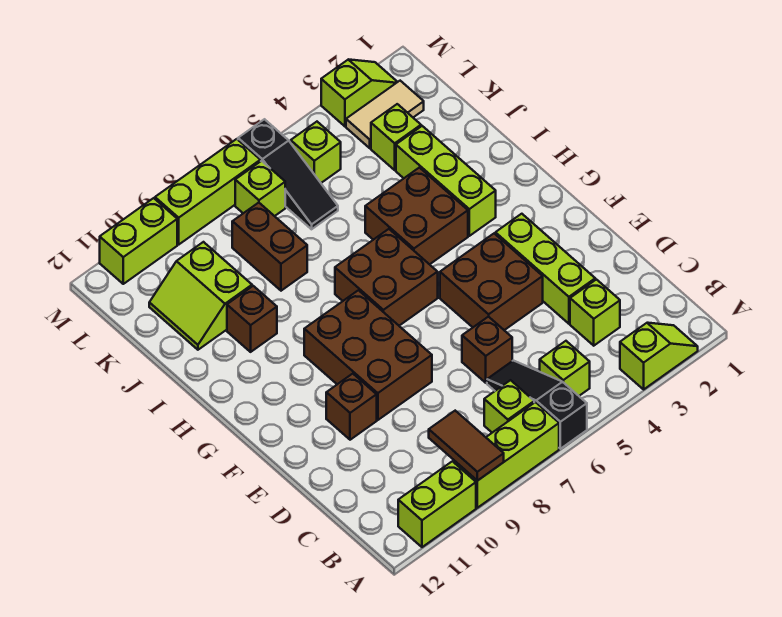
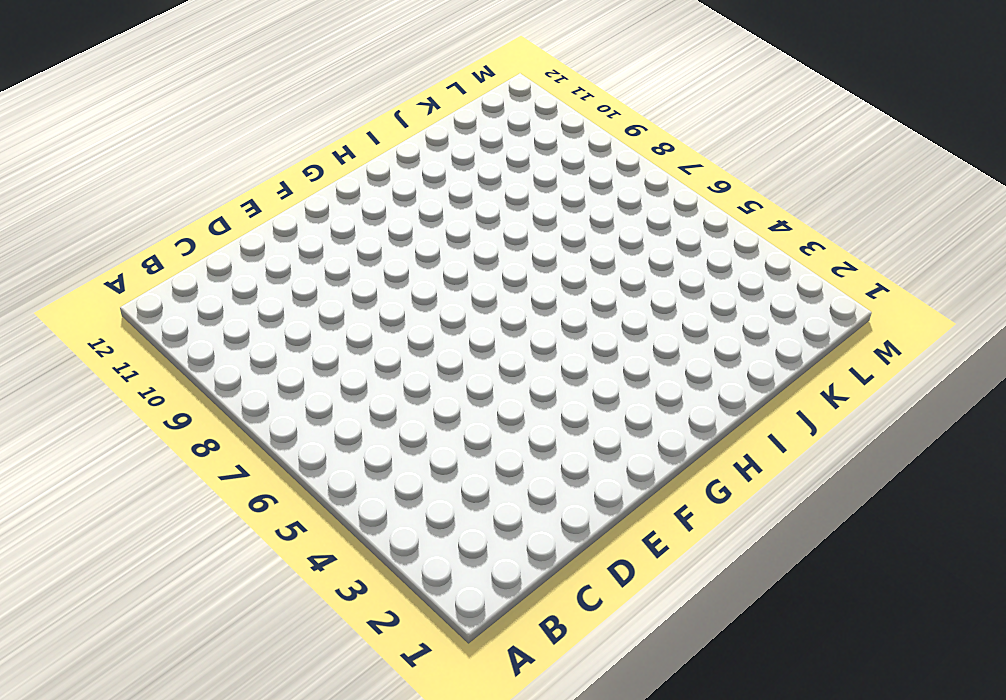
none -> lime slope A2:A3 level 1 top 3
none -> black slope A6:C6 level 1 top A
none -> lime brick A7:A9 level 1

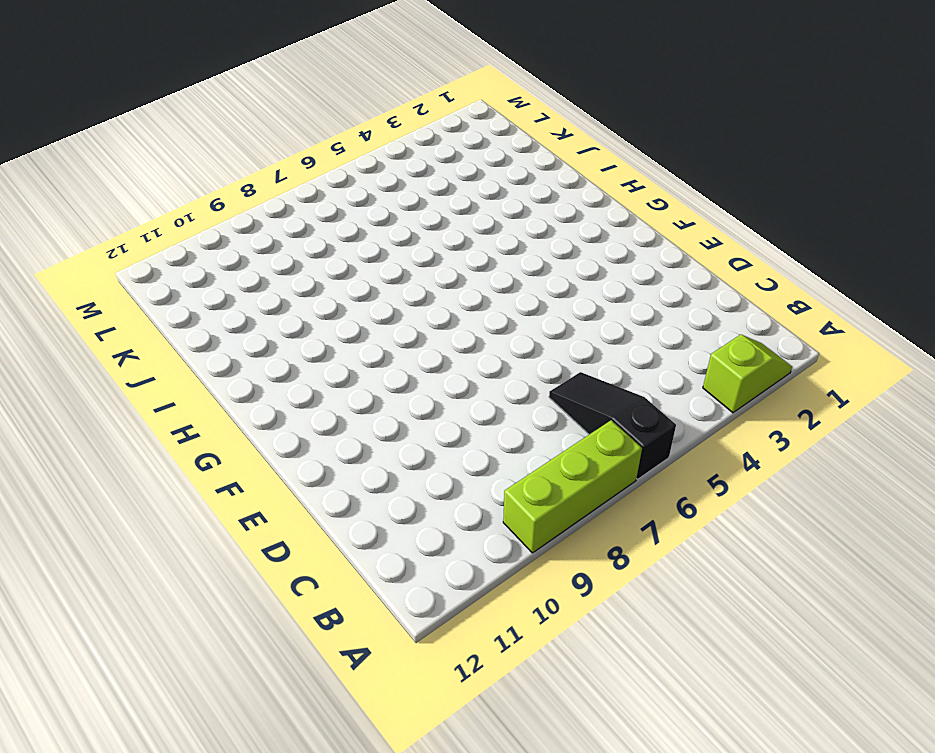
none -> lime brick A10:A11 level 1
none -> lime brick B5 level 1
none -> lime brick B7 level 1

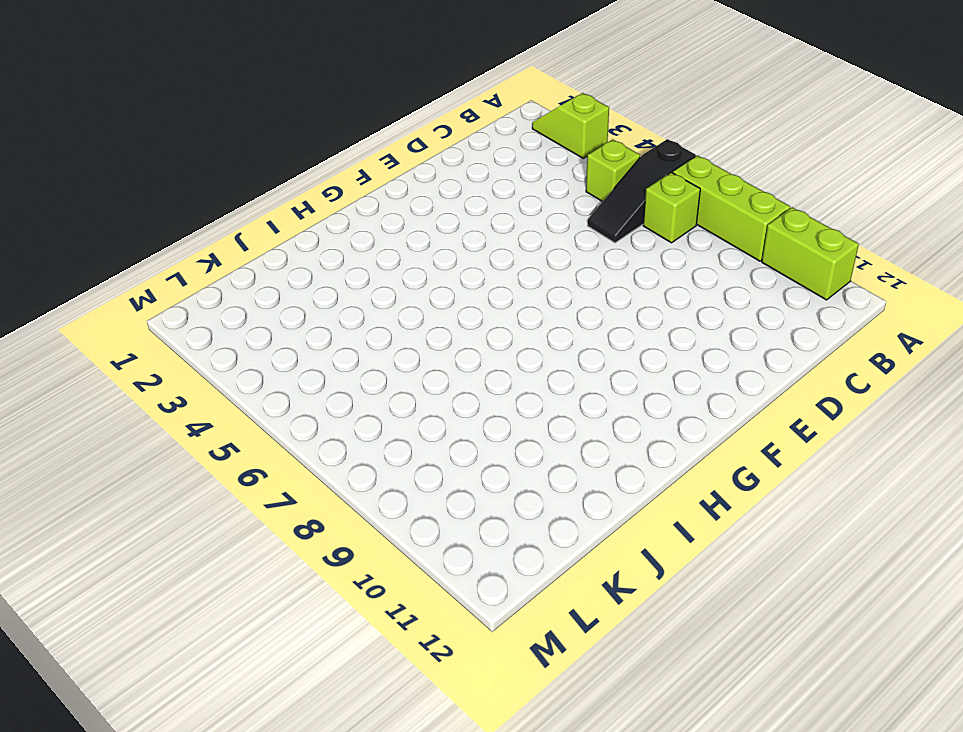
none -> lime brick C3 level 1
none -> lime brick D3:F3 level 1
none -> brown brick D6 level 1

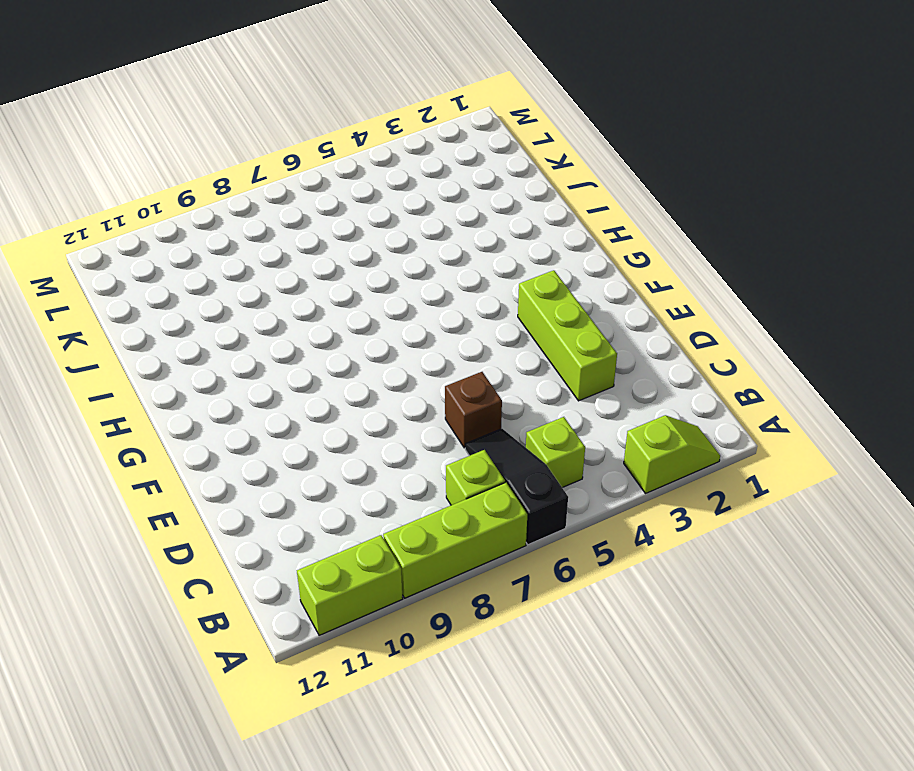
none -> lime brick C3 level 1
none -> brown brick E4:F5 level 1
none -> brown brick E8:G9 level 1

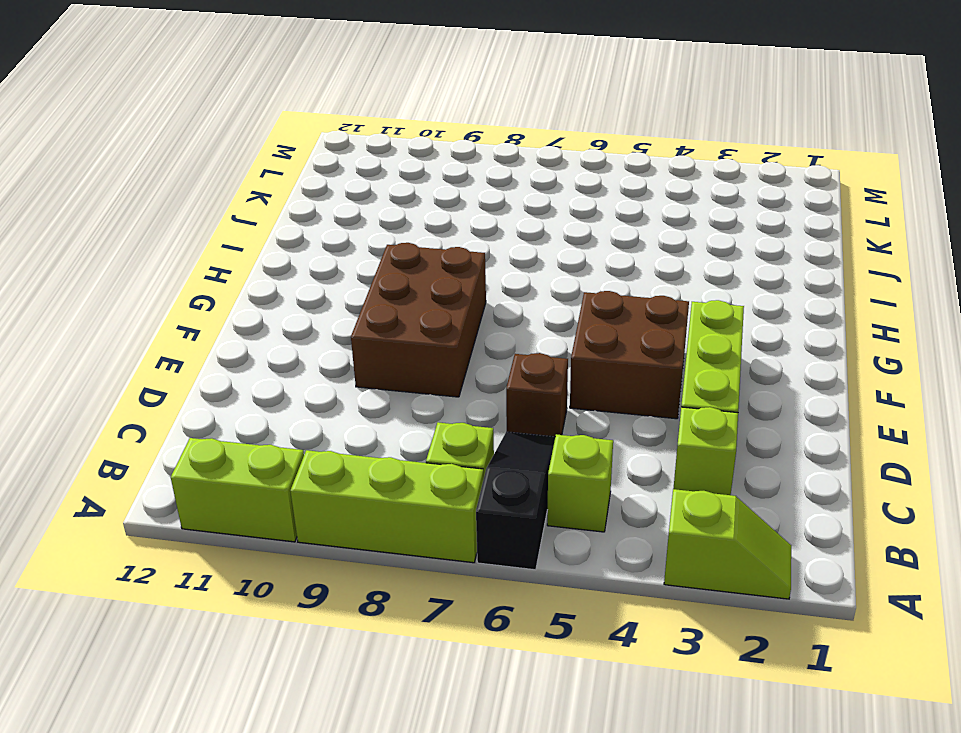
none -> brown brick E10 level 1
none -> brown brick G6:H7 level 1
none -> lime brick H3:J3 level 1

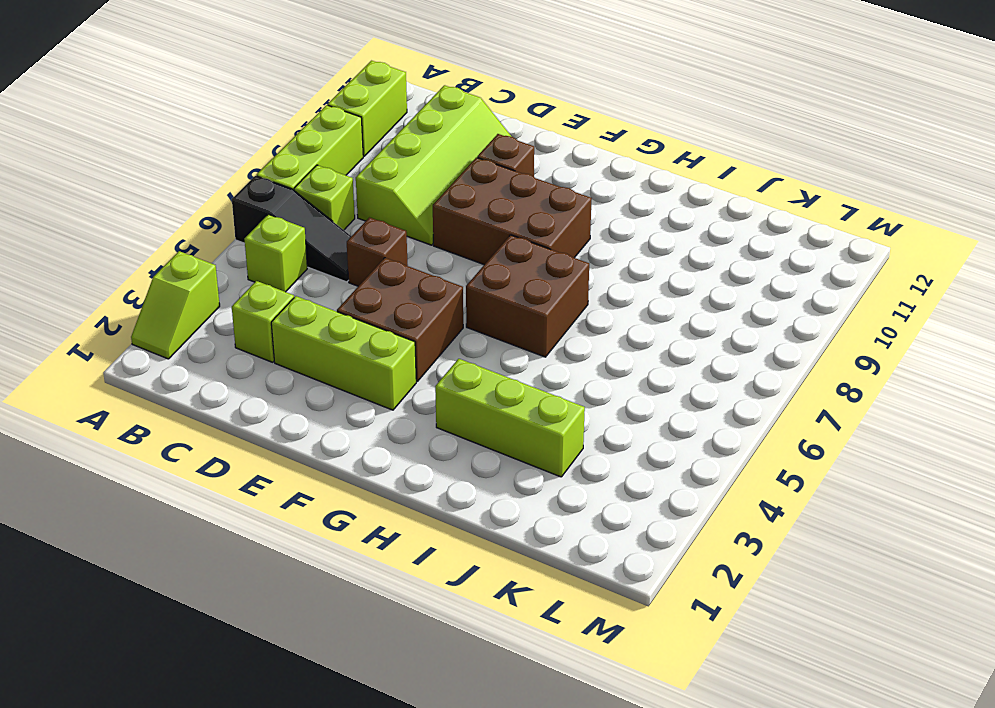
lime slope C8:D11 level 1 top C -> none
none -> brown brick H4:I5 level 1
none -> brown brick I10 level 1
none -> brown brick J8:K8 level 1

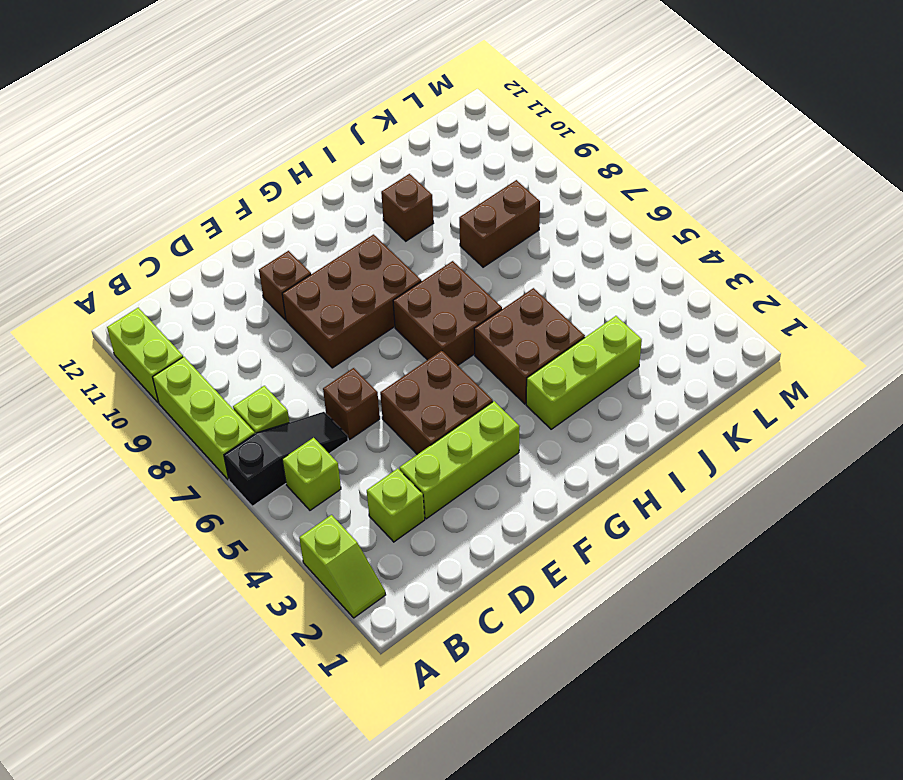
none -> lime slope J10:K11 level 1 top 10
none -> lime brick K3 level 1
none -> black slope K6:M6 level 1 top M

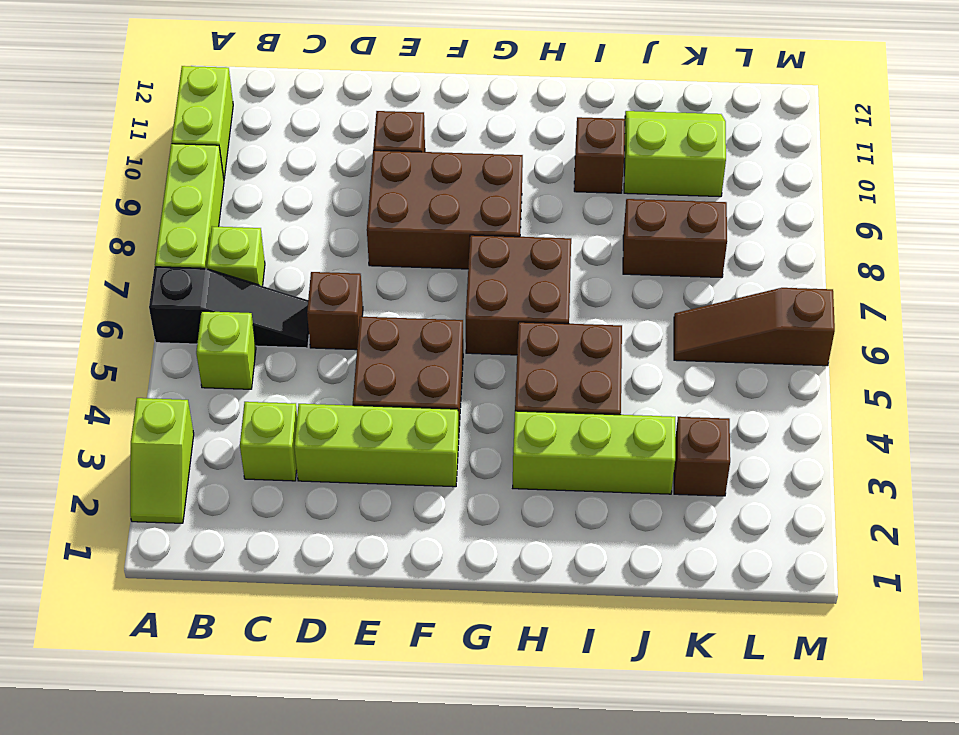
brown brick K3 level 1 -> lime brick K3 level 1
brown slope K6:M6 level 1 top M -> black slope K6:M6 level 1 top M
none -> tan tile L2:L3 level 1
none -> lime brick L5 level 1
none -> lime brick L7 level 1

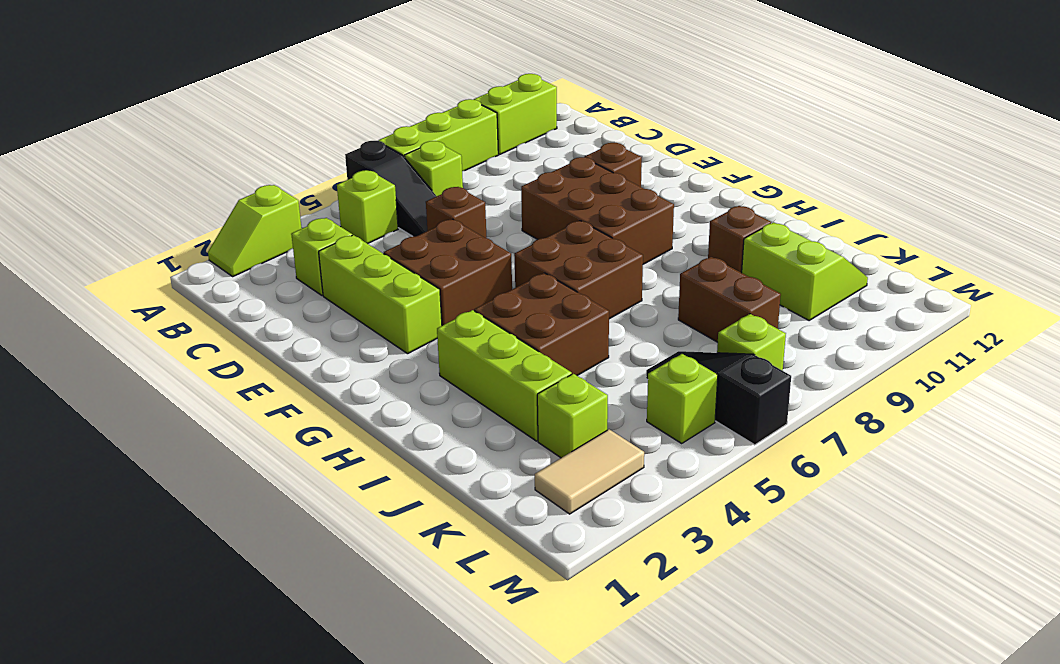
none -> lime slope M2:M3 level 1 top 3
none -> lime brick M7:M9 level 1
none -> lime brick M10:M11 level 1

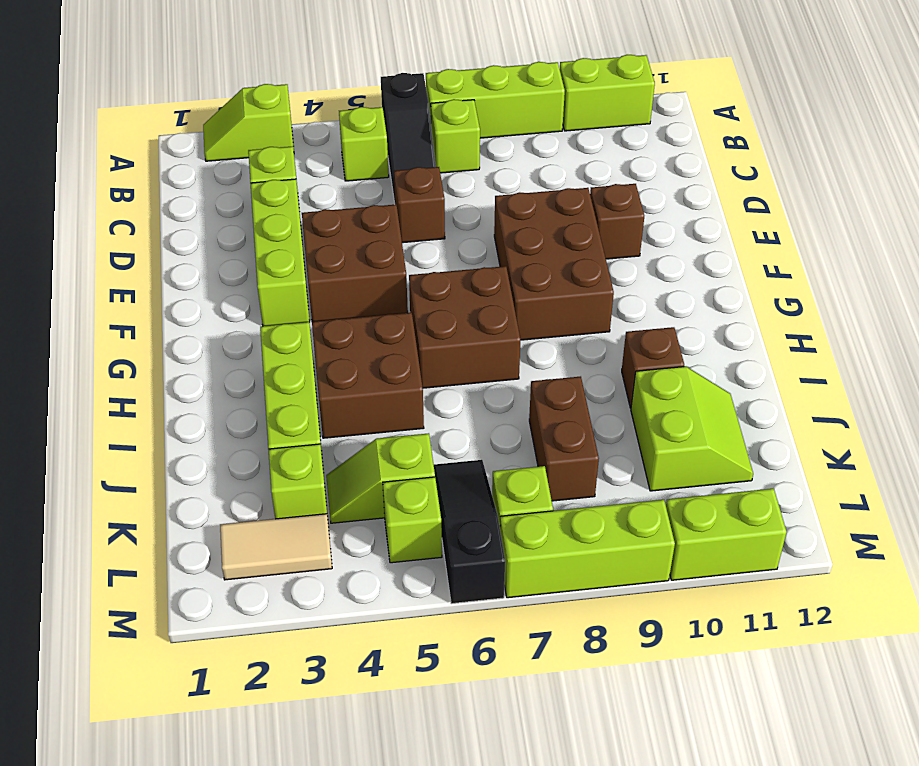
lime slope K4:K5 level 1 top 5 -> lime slope M2:M3 level 1 top 3
none -> brown tile A9:B9 level 2

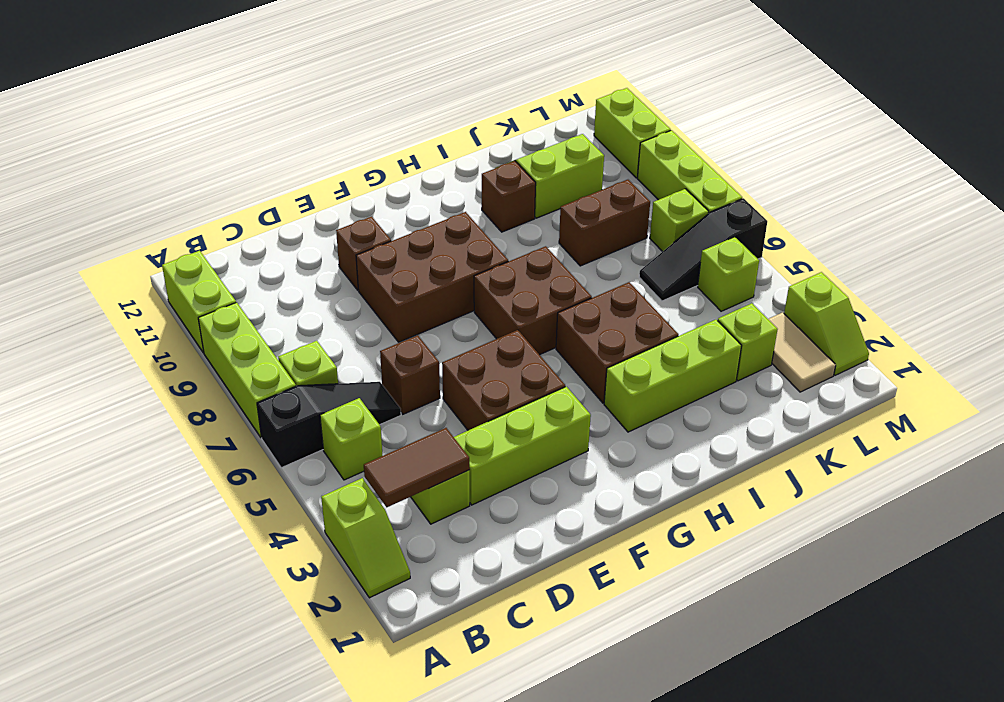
brown tile B3:C3 level 2 -> brown tile A9:B9 level 2

